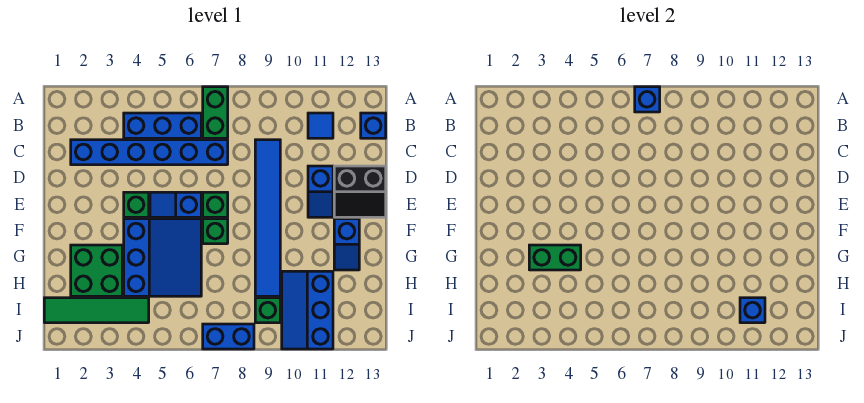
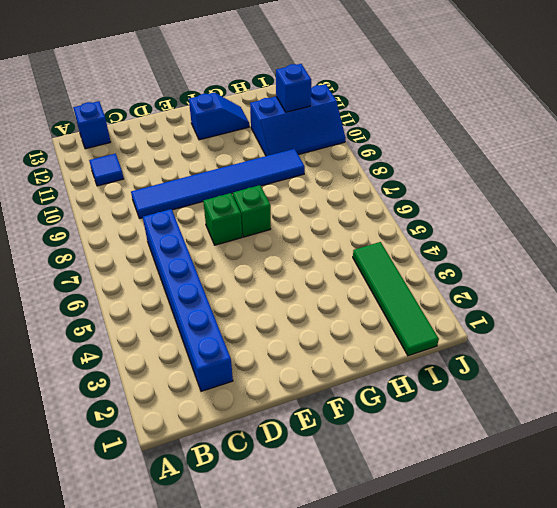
none -> green brick A7:B7 level 1
none -> blue brick B4:B6 level 1
none -> blue slope D11:E11 level 1 top D

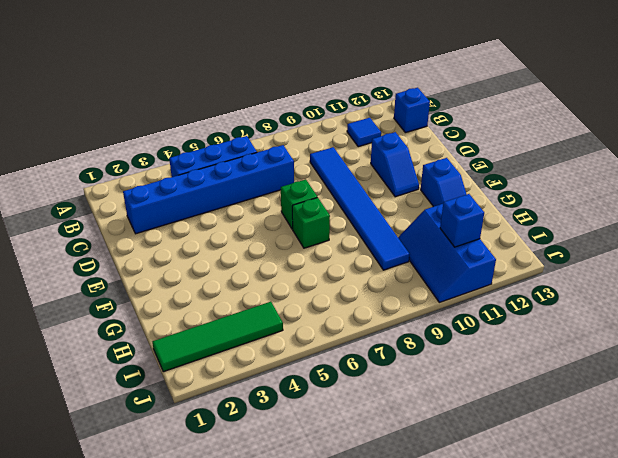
none -> green brick A7:B7 level 1
none -> black slope D12:E13 level 1 top D
none -> green brick E4 level 1

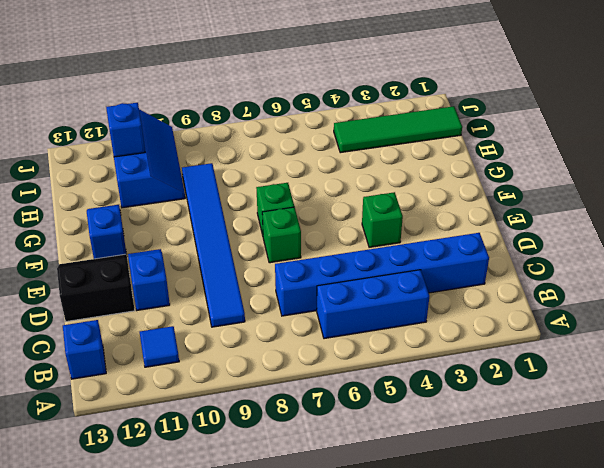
none -> green brick A7:B7 level 1
none -> blue slope E5:E6 level 1 top 6
none -> blue slope F4:H6 level 1 top 4

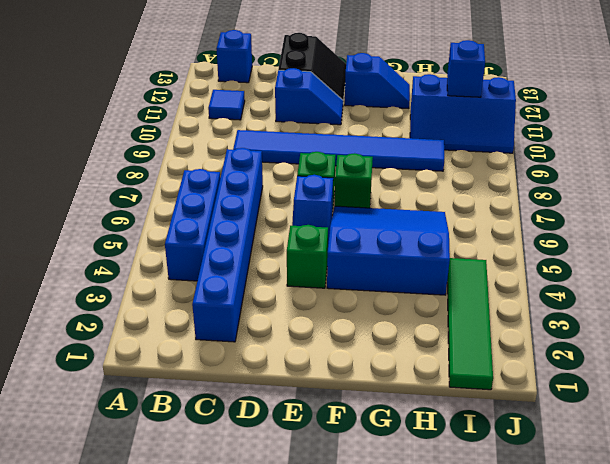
none -> green brick A7:B7 level 1
none -> green brick G2:H3 level 1
none -> green brick I9 level 1

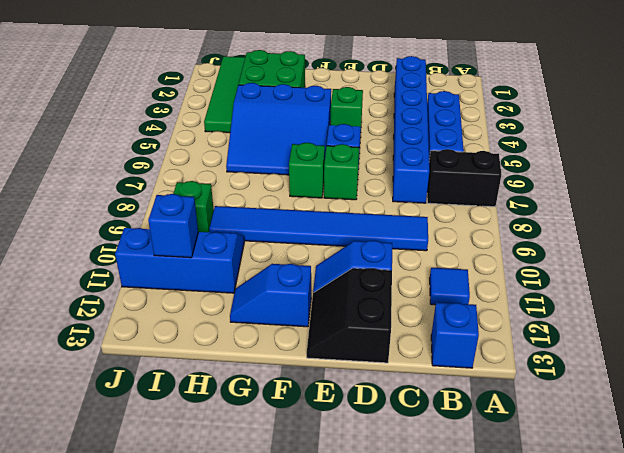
black brick A7:B7 level 1 -> green brick A7:B7 level 1
none -> blue brick J7:J8 level 1
none -> blue brick A7 level 2
none -> green brick G3:G4 level 2

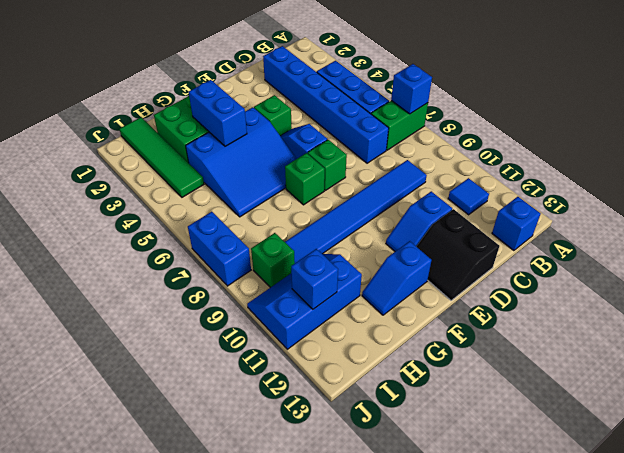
blue brick G3:G4 level 2 -> green brick G3:G4 level 2

